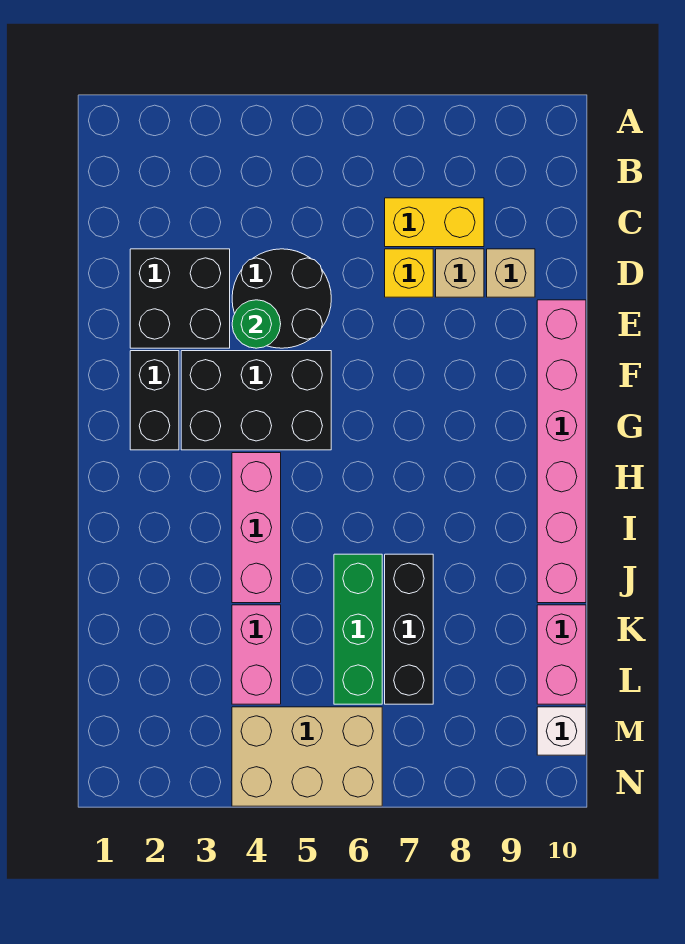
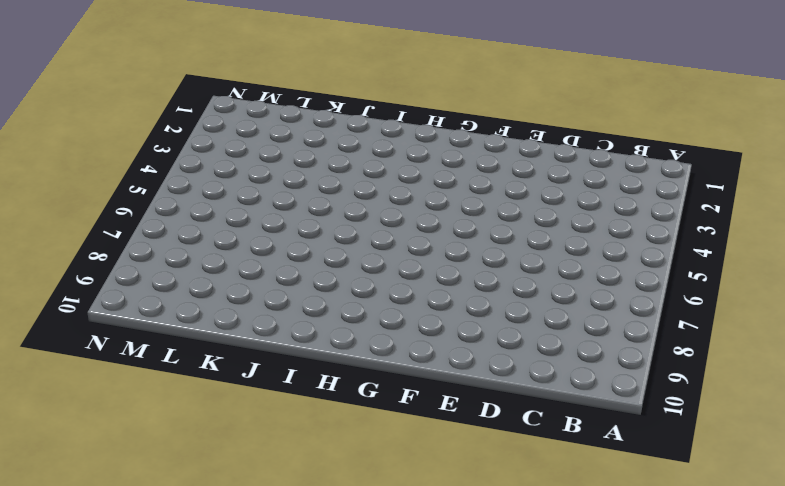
none -> yellow brick C7:C8 level 1
none -> black brick D2:E3 level 1
none -> black round brick D4:E5 level 1

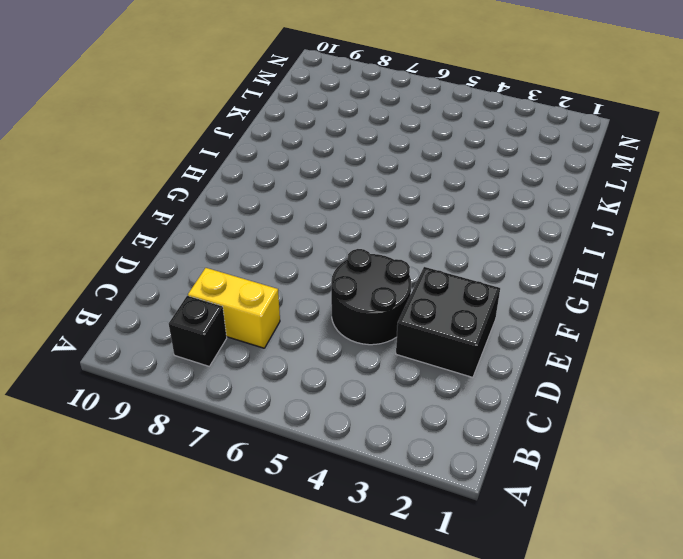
black brick B8 level 1 -> none
none -> yellow brick D7 level 1
none -> tan brick D8 level 1
none -> tan brick D9 level 1

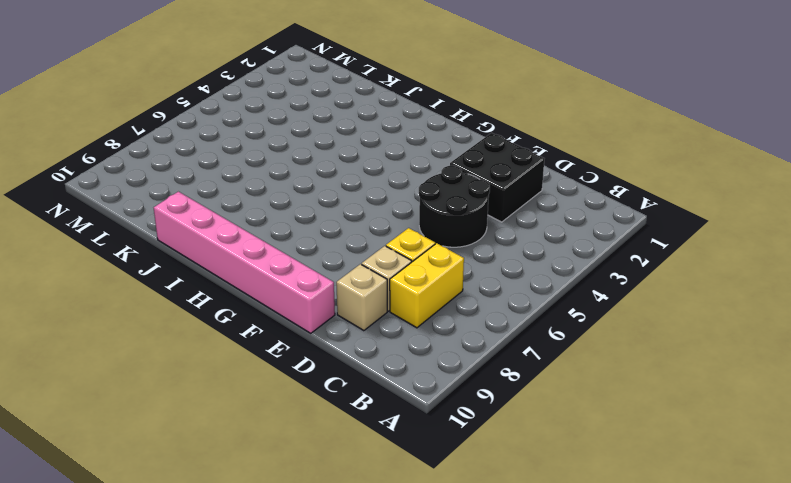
none -> black brick F2:G2 level 1
none -> black brick F3:G5 level 1
none -> pink brick H4:J4 level 1

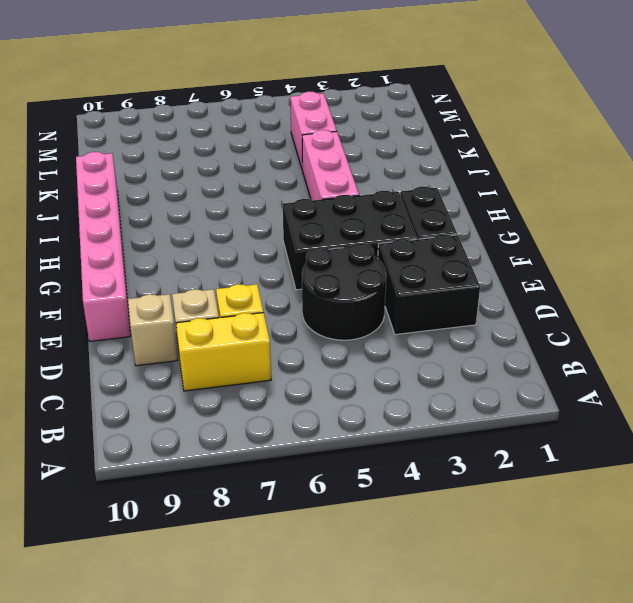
none -> green brick J6:L6 level 1
none -> black brick J7:L7 level 1
none -> pink brick K10:L10 level 1

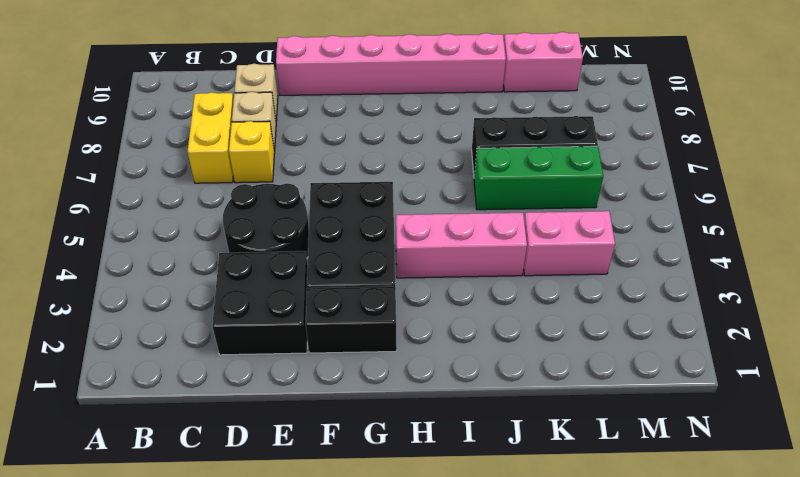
none -> tan brick M4:N6 level 1
none -> white brick M10 level 1
none -> green round brick E4 level 2

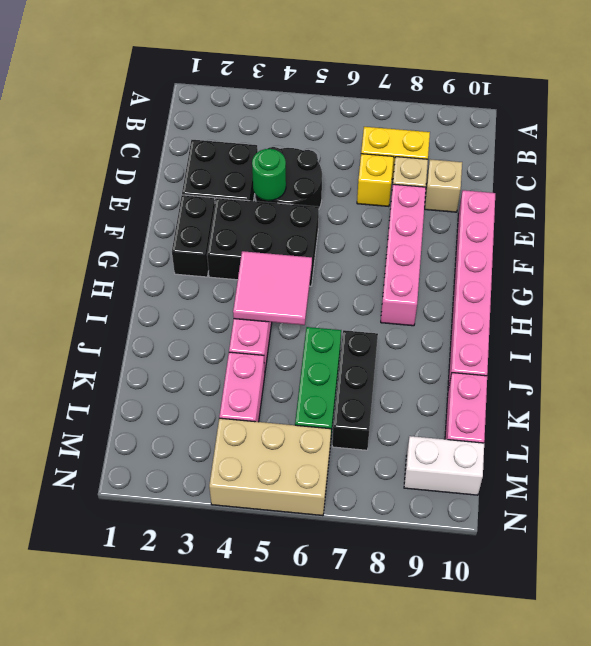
pink brick E8:H8 level 1 -> none
pink tile H4:I5 level 2 -> none
white brick M9:M10 level 1 -> white brick M10 level 1

